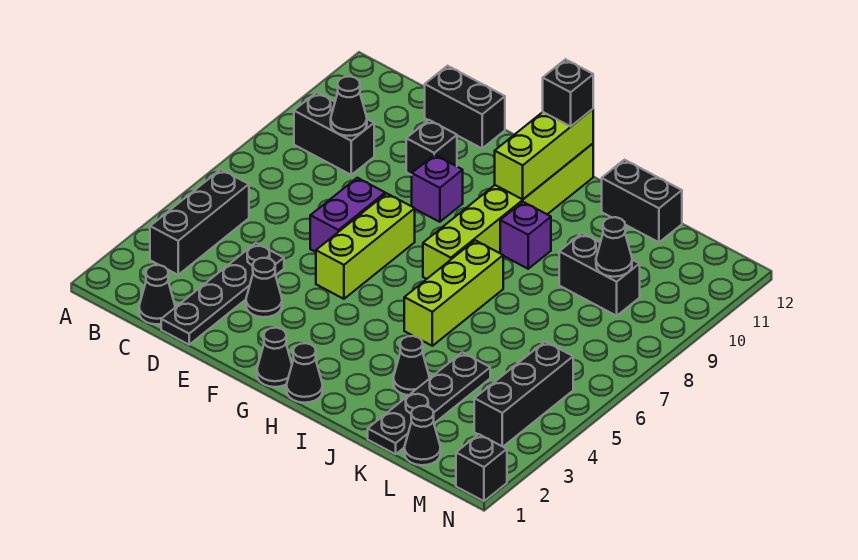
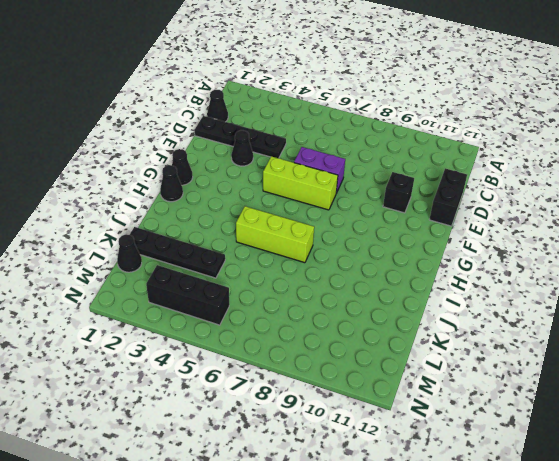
none -> black brick B3:B5 level 1
none -> black brick B9:C9 level 1
none -> purple brick F9 level 1

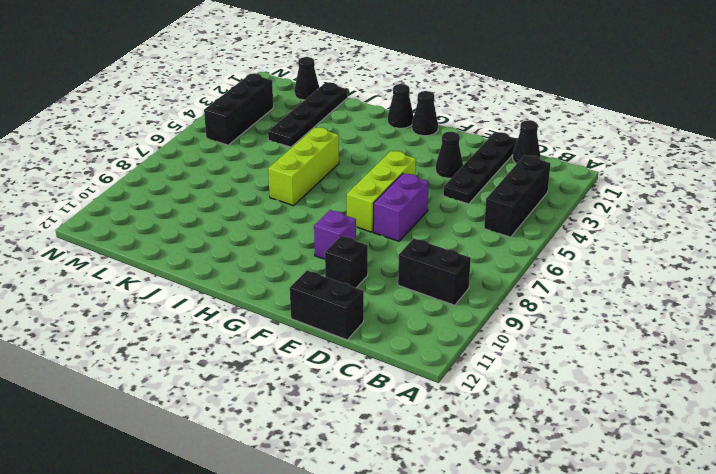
none -> lime brick H7:H12 level 1
none -> purple brick I9 level 1
none -> black cone J3 level 1

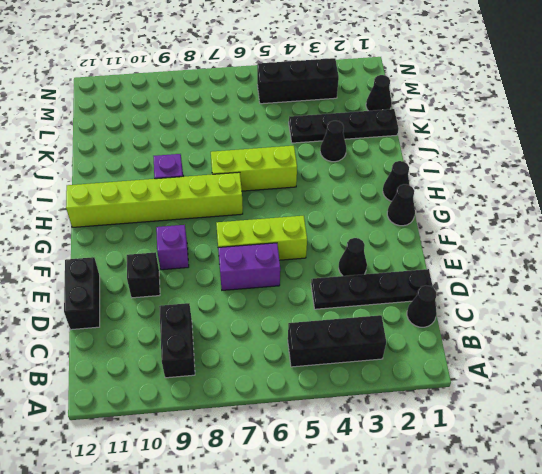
none -> black brick J12:K12 level 1
none -> black brick K9:L9 level 1
none -> black brick N1 level 1

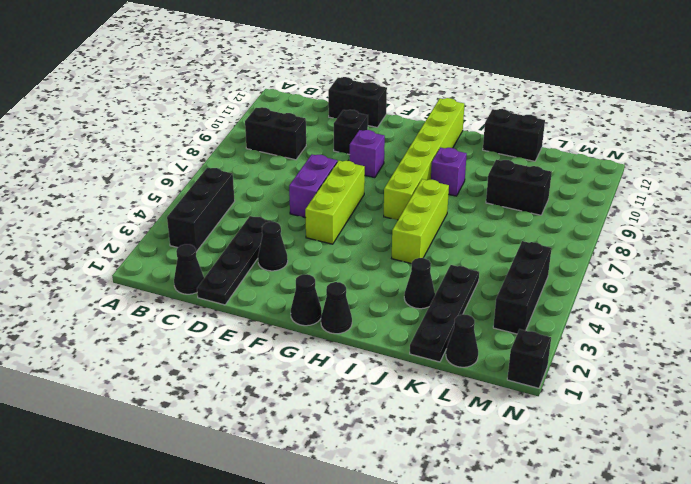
none -> black cone C9 level 2
none -> lime brick H10:H12 level 2
none -> black cone L9 level 2

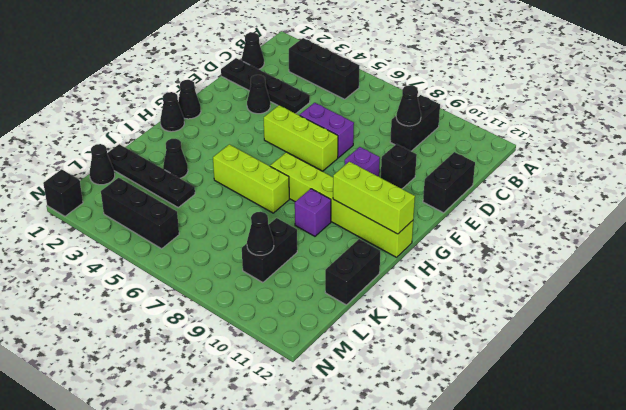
none -> black brick H12 level 3

